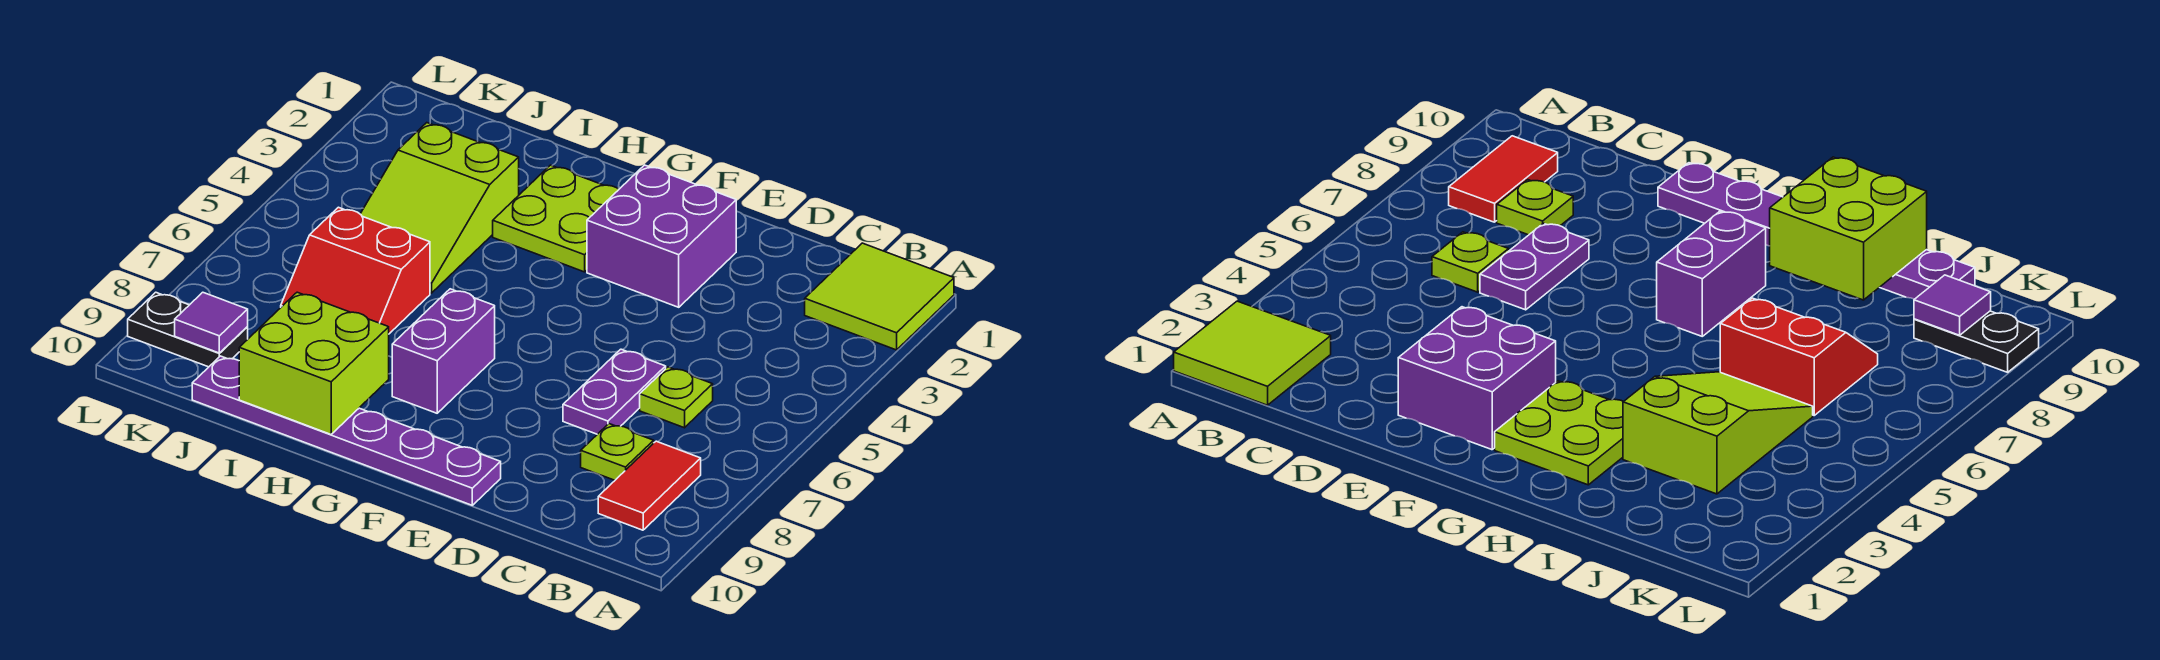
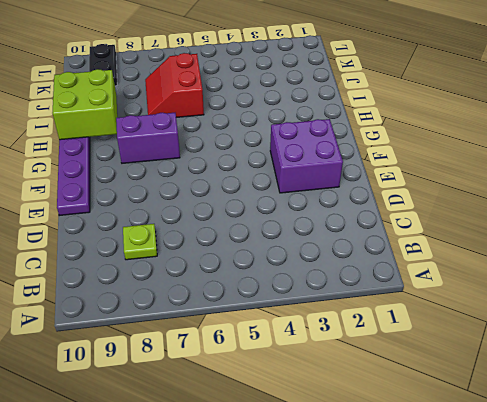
none -> lime tile A1:B2 level 1
none -> red tile B8:B9 level 1
none -> lime plate C6 level 1

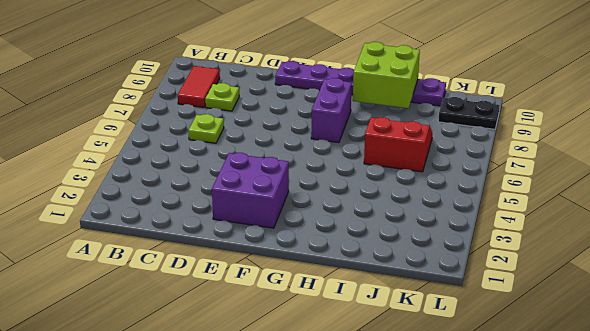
none -> lime tile A1:B2 level 1
none -> purple plate D6:D7 level 1
none -> lime plate G2:H3 level 1

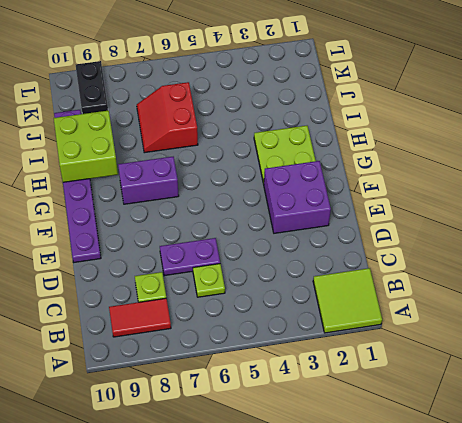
none -> lime slope I3:J5 level 1 top 3
none -> purple tile K9 level 2

